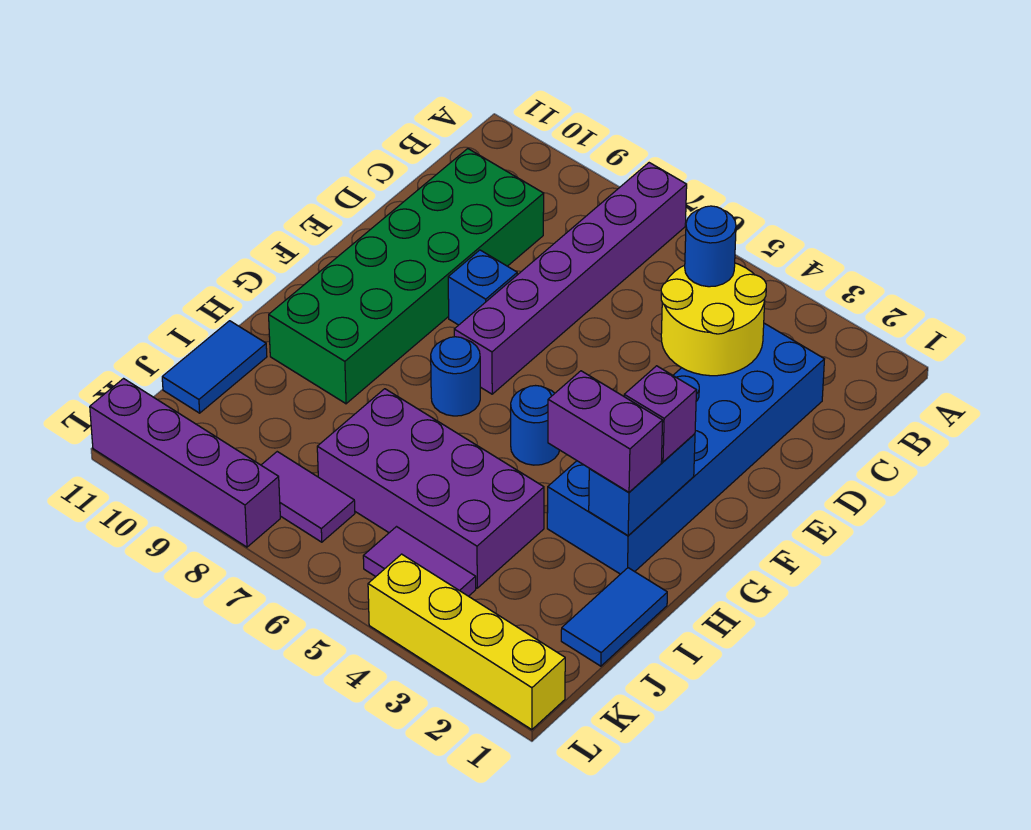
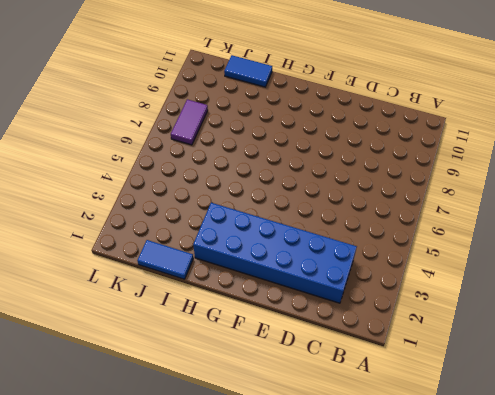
none -> purple brick A7:F7 level 1
none -> green brick C9:H10 level 1
none -> blue brick E8 level 1

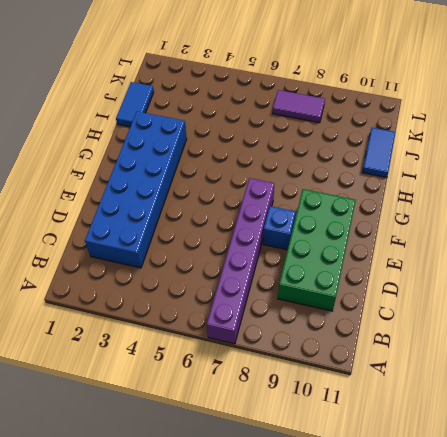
green brick C9:F10 level 1 -> green brick C9:H10 level 1
none -> blue round brick G5 level 1
none -> blue round brick G7 level 1
none -> purple brick I4:J7 level 1

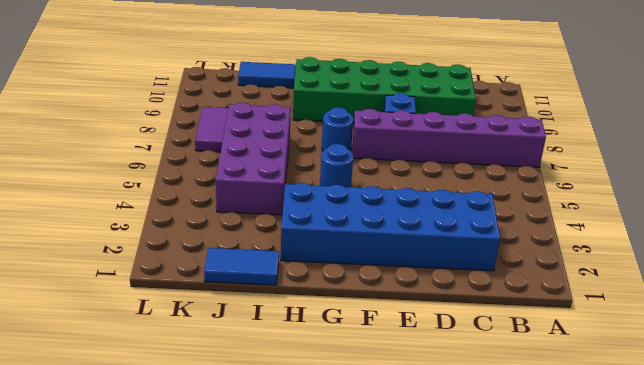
none -> purple tile K4:K5 level 1
none -> yellow brick L1:L4 level 1
none -> purple brick L8:L11 level 1

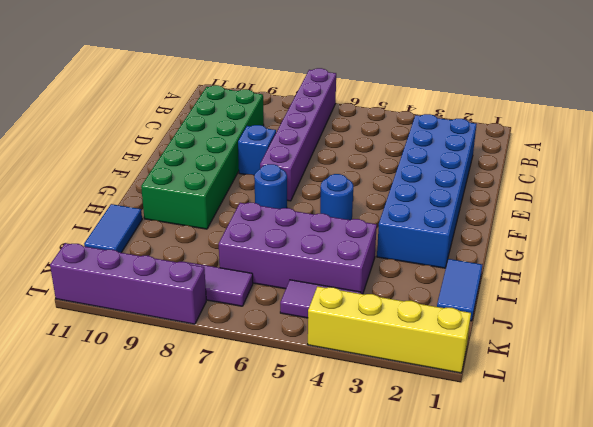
none -> yellow round brick C3:D4 level 2
none -> blue brick G2:H2 level 2
none -> blue round brick C4 level 3

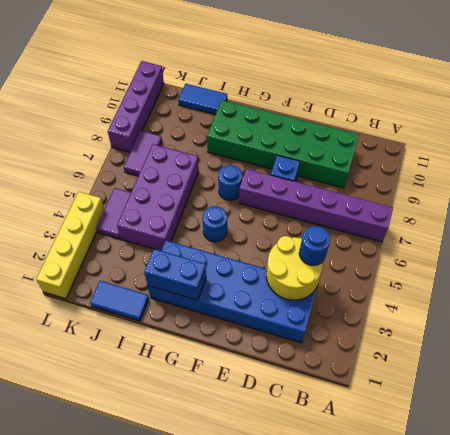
none -> purple brick G2 level 3
none -> purple brick H2:H3 level 3

